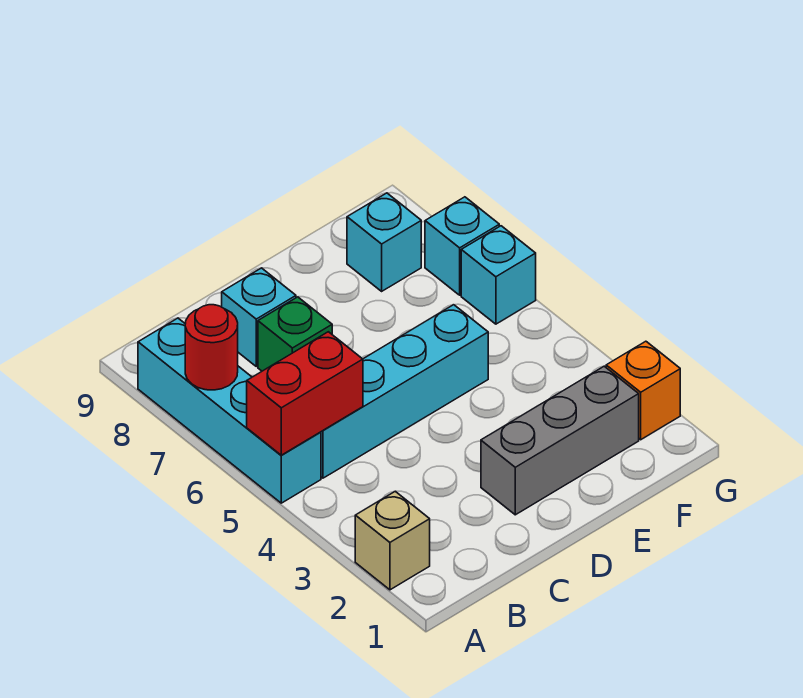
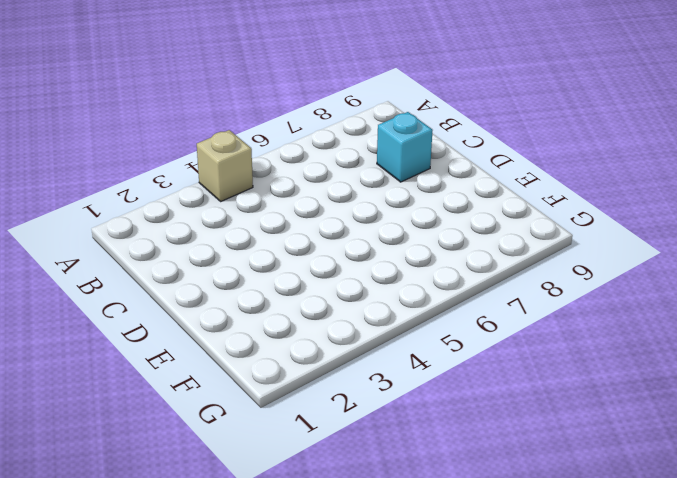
tan brick A4 level 1 -> tan brick A2 level 1
none -> cyan brick A5:A8 level 1
none -> cyan brick B5:E5 level 1
none -> green brick C7 level 1

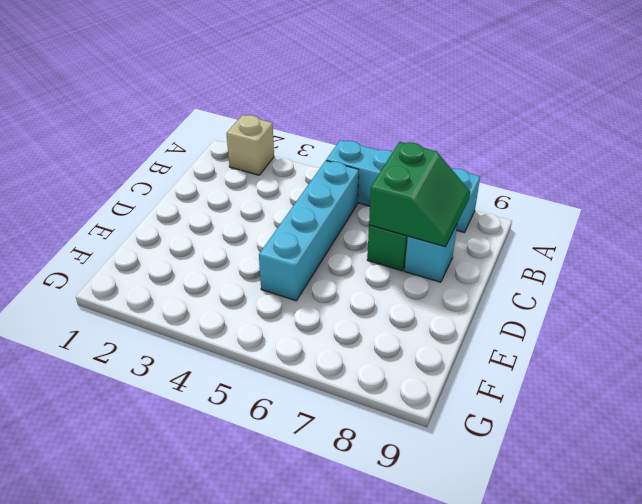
green slope B7:C8 level 2 top 7 -> none
none -> grey brick D2:F2 level 1
none -> cyan brick F8 level 1
none -> orange brick G2 level 1

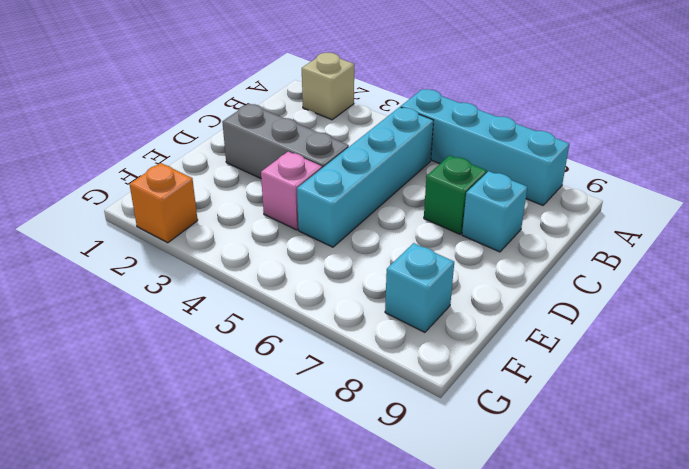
grey brick D2:D4 level 1 -> grey brick D2:F2 level 1
pink brick E4 level 1 -> none
none -> cyan brick G6 level 1
none -> cyan brick G7 level 1
none -> red brick A5:B5 level 2

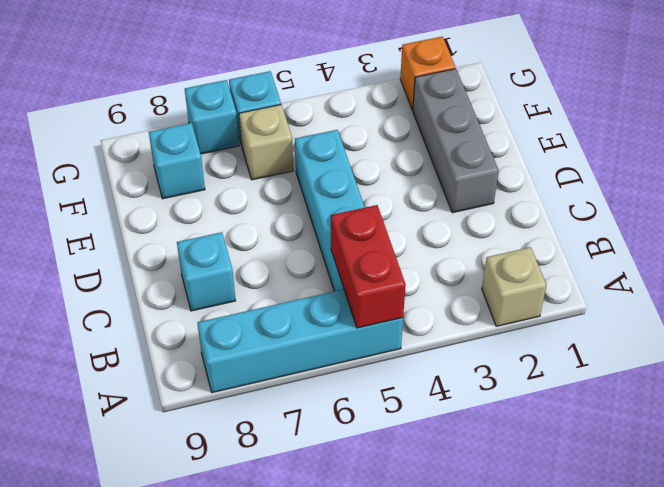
tan brick F6 level 1 -> none
none -> green brick C7 level 1
none -> red round brick A7 level 2

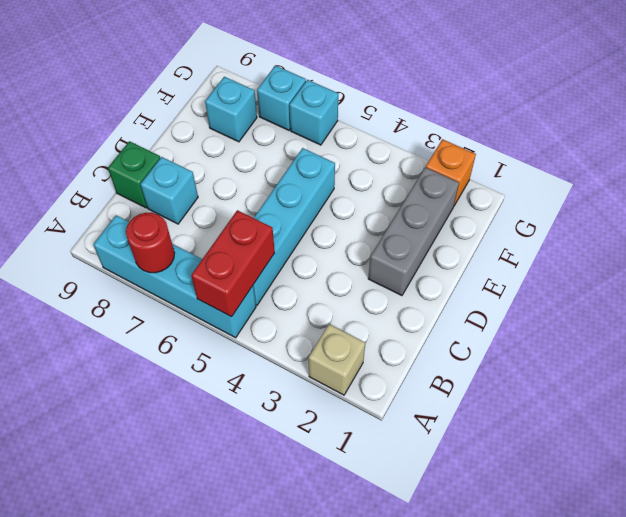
green brick C9 level 1 -> green brick C7 level 1

